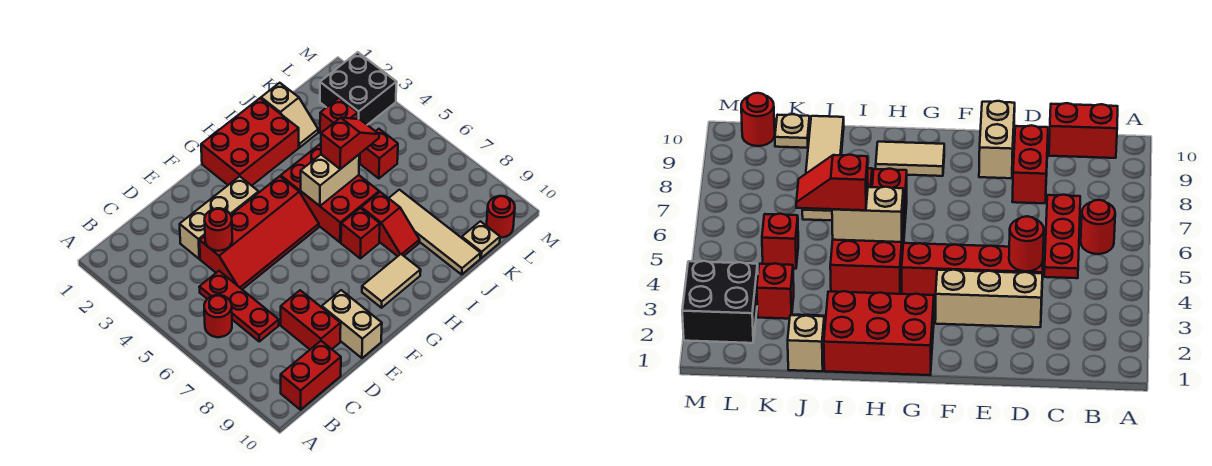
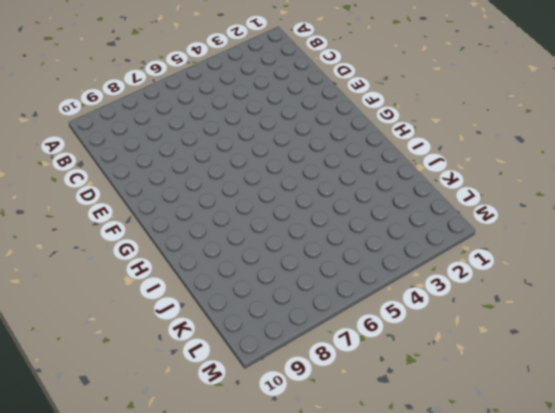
none -> red round brick B6 level 1
none -> red brick B10:C10 level 1
none -> red plate C5:C7 level 1

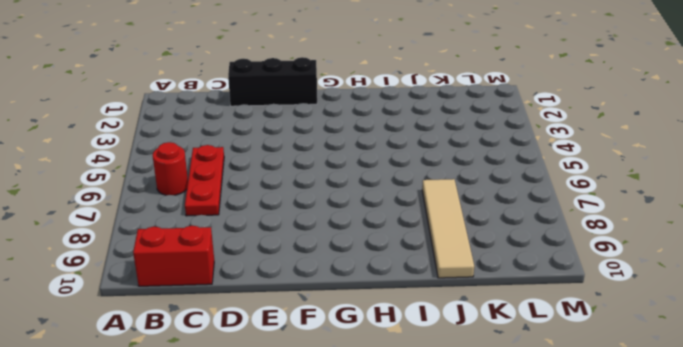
black brick D1:F1 level 1 -> none
none -> tan brick D3:F3 level 1
none -> red slope D4:G5 level 1 top 4
none -> red brick D8:D9 level 1

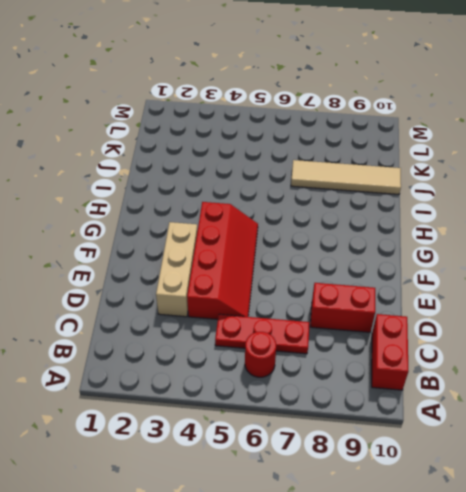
none -> tan brick E9:E10 level 1
none -> red brick G1:I2 level 1
none -> tan tile G9:H9 level 1

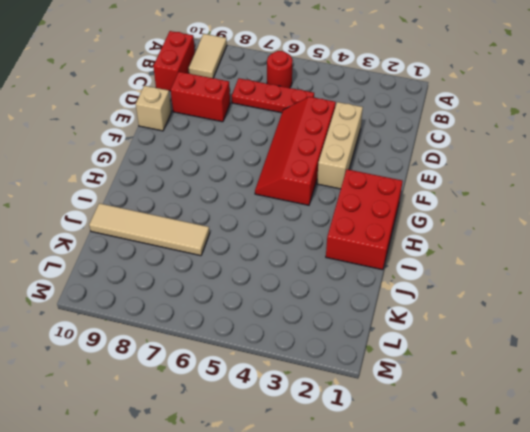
tan tile A9:B9 level 1 -> tan tile G9:H9 level 1
tan brick E10 level 1 -> tan brick E9:E10 level 1
none -> red brick H4:I6 level 1
none -> red brick H7 level 1
none -> red slope I7:I8 level 1 top 7

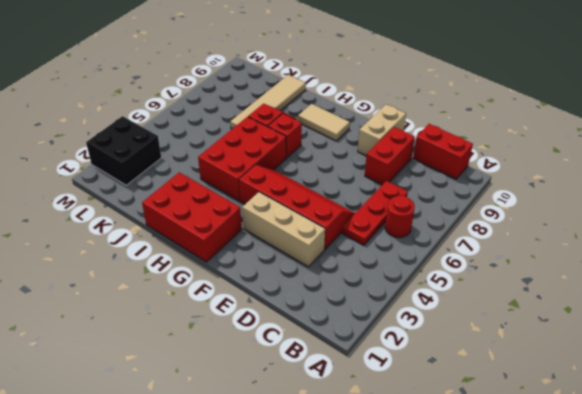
none -> tan slope J1:J2 level 1 top 1
none -> red brick K3 level 1
none -> red brick K5 level 1

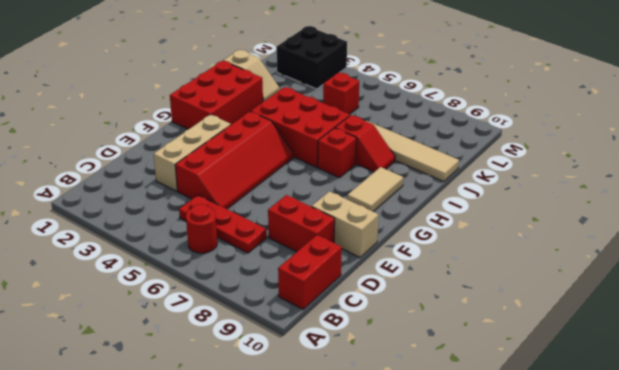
none -> red brick K3 level 1
none -> tan plate K10 level 1
none -> red round brick L10 level 1

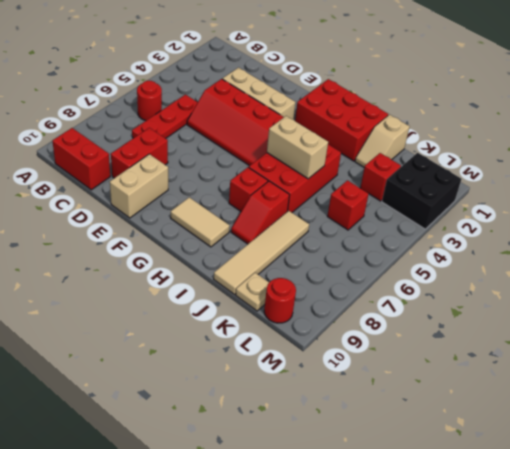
none -> red round brick D4 level 2
none -> red slope I5:J5 level 3 top I

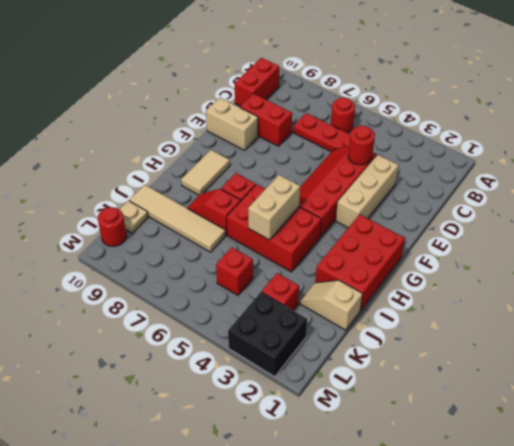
none -> red slope I5:J5 level 3 top I

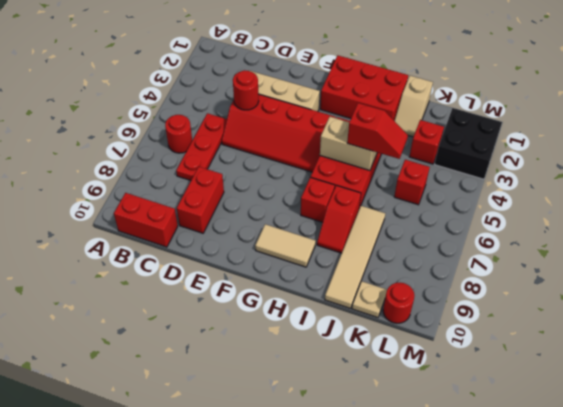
none -> tan brick E9:E10 level 1

